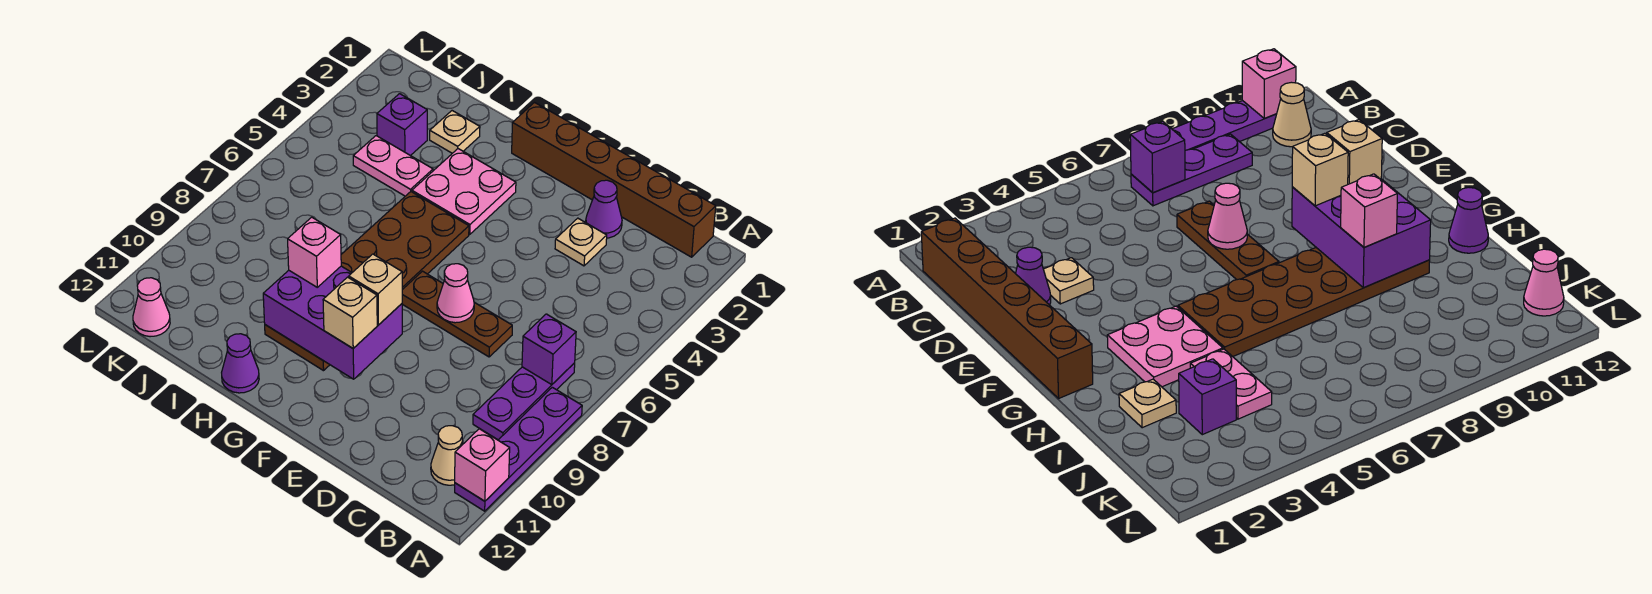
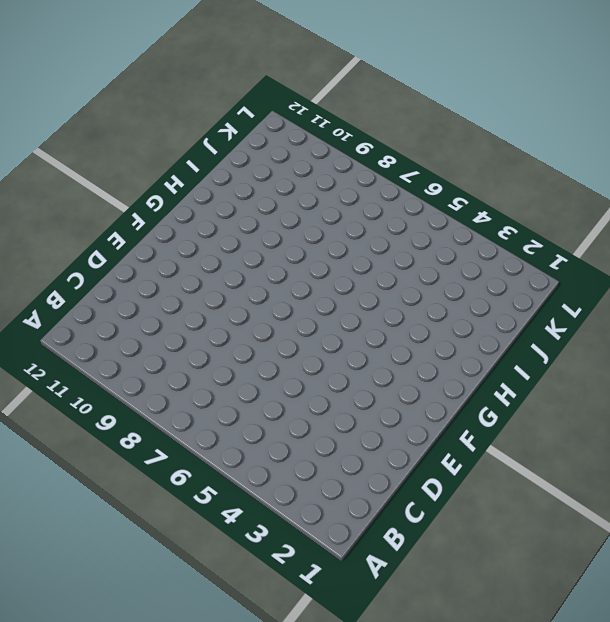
none -> purple plate A8:A11 level 1
none -> brown brick B1:G1 level 1
none -> purple plate B7:B9 level 1

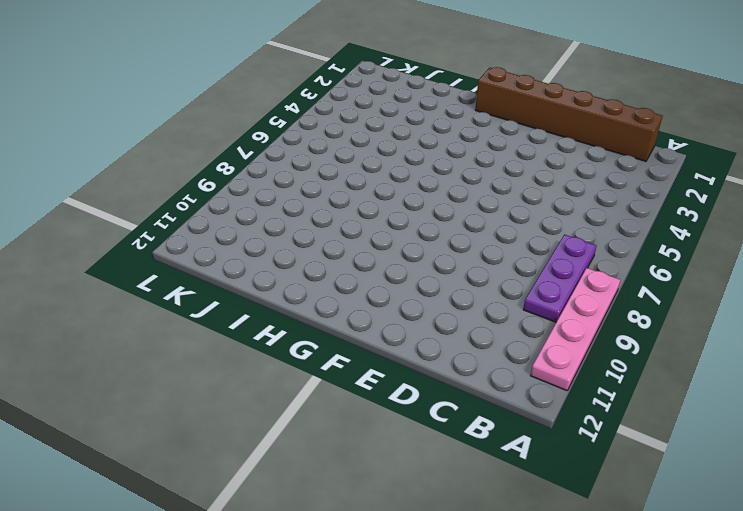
pink plate A8:A11 level 1 -> purple plate A8:A11 level 1
none -> tan cone B11 level 1
none -> purple cone D2 level 1
none -> tan plate D3 level 1

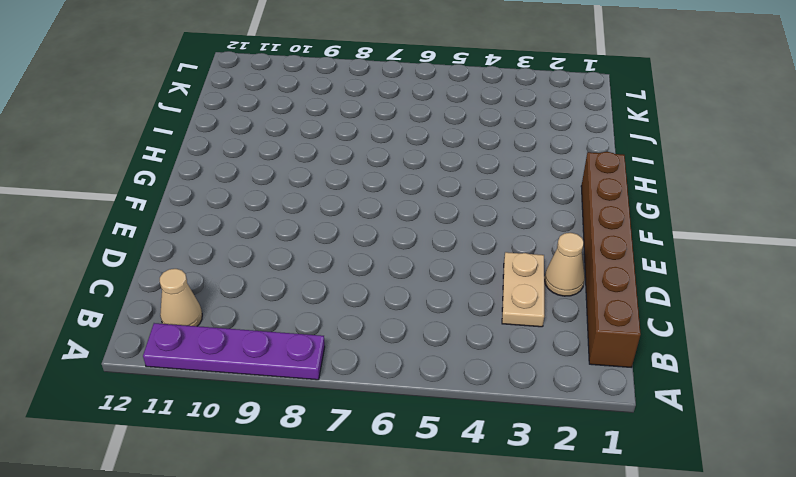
tan plate C3:D3 level 1 -> tan plate D3 level 1
tan cone D2 level 1 -> purple cone D2 level 1
none -> purple plate B7:B9 level 1
none -> brown plate D7:F7 level 1
none -> pink plate G3:H4 level 1

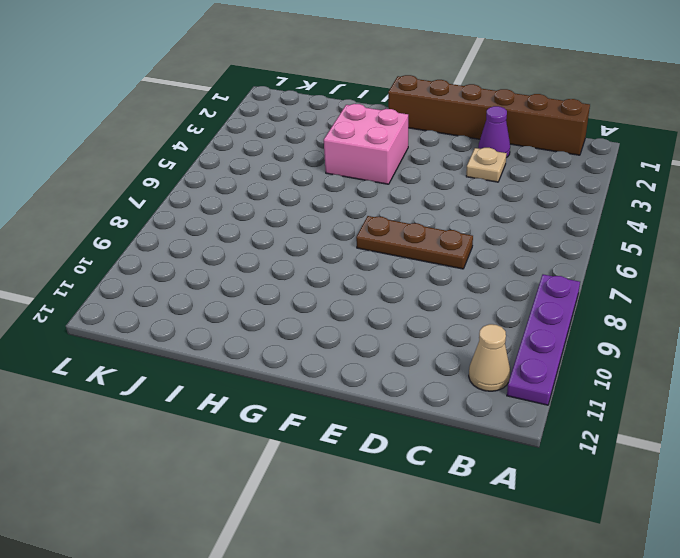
pink brick G3:H4 level 1 -> pink plate G3:H4 level 1
none -> purple plate B7:B9 level 1
none -> brown plate G5:H10 level 1
none -> purple cone H12 level 1

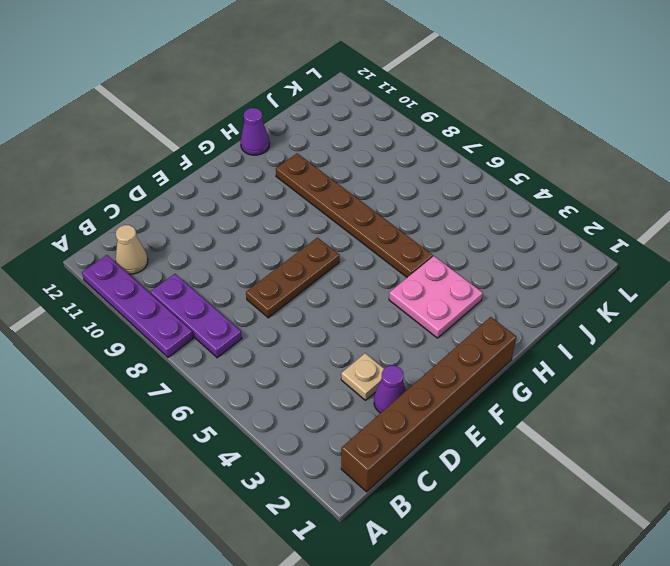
brown plate H5:H10 level 1 -> brown plate G5:H10 level 1
none -> tan plate I2 level 1
none -> pink plate I4:J4 level 1
none -> purple brick J3 level 1

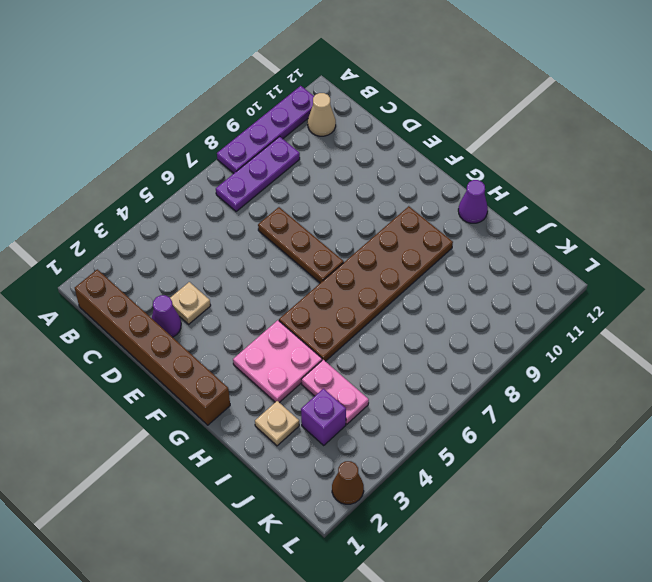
brown cone L2 level 1 -> none
none -> pink cone K12 level 1
none -> pink brick A11 level 2
none -> purple brick B7 level 2

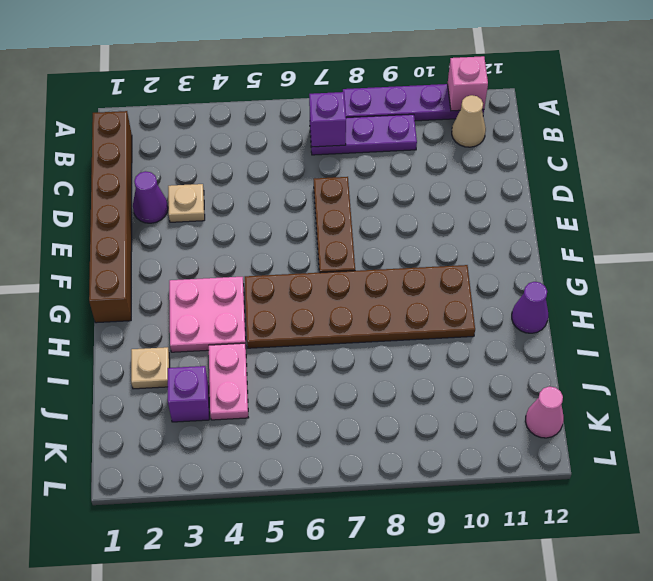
none -> pink cone E7 level 2
none -> purple brick F9:H10 level 2
none -> tan brick F9 level 3

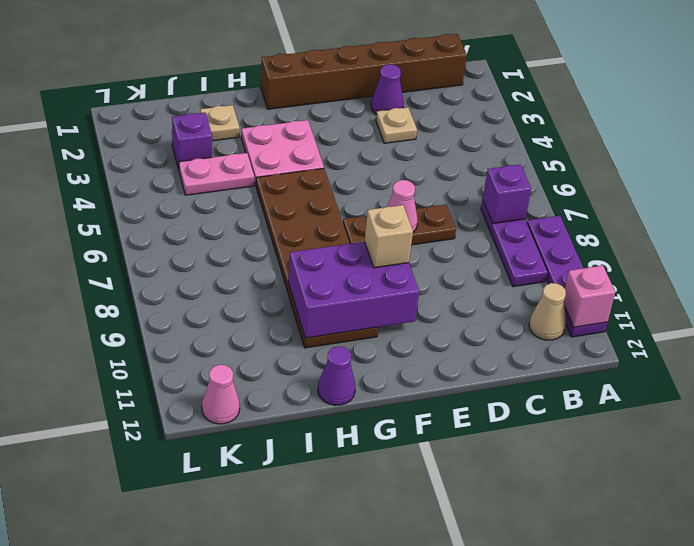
none -> tan brick F10 level 3
none -> pink brick H9 level 3

